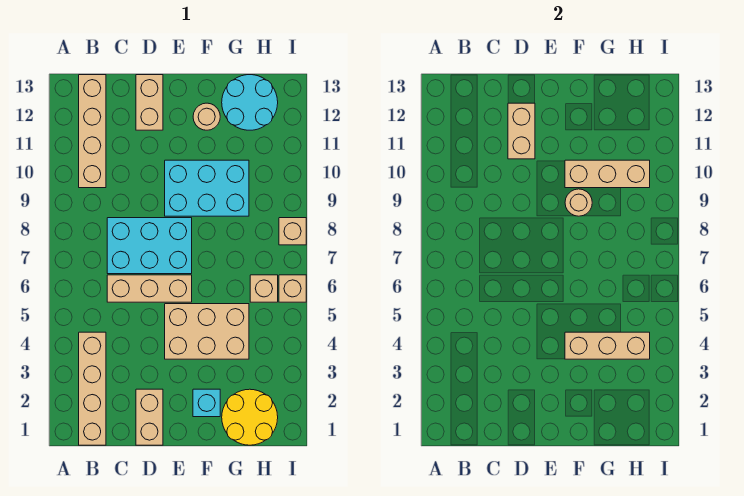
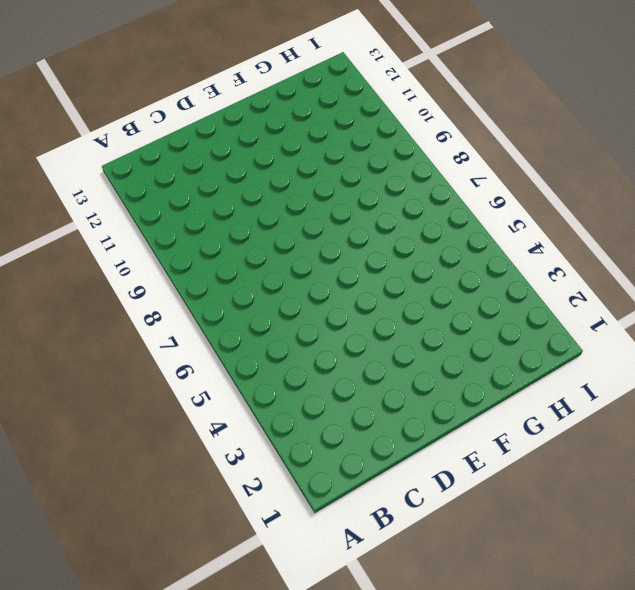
none -> tan brick B1:B4 level 1
none -> tan brick B10:B13 level 1
none -> tan brick C6:E6 level 1

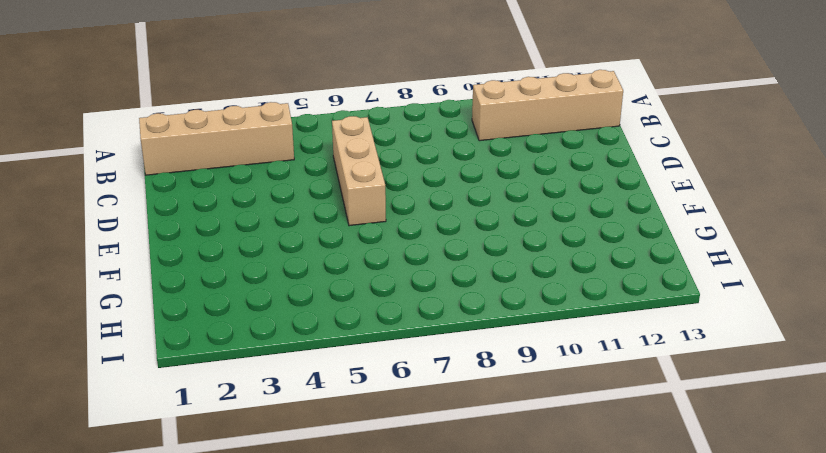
none -> cyan brick C7:E8 level 1
none -> tan brick D1:D2 level 1
none -> tan brick D12:D13 level 1

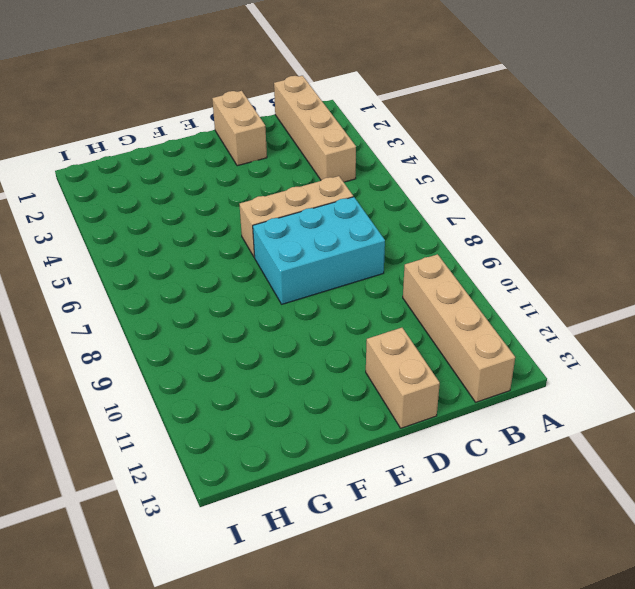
none -> tan brick E4:G5 level 1
none -> cyan brick E9:G10 level 1
none -> cyan brick F2 level 1

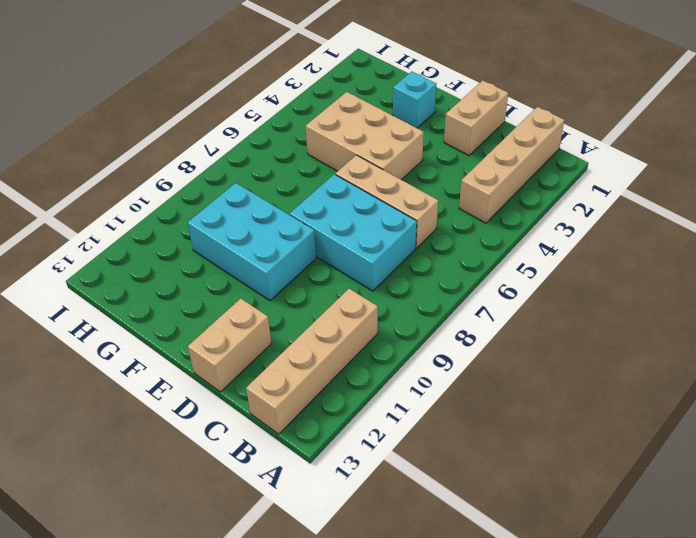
none -> tan round brick F12 level 1
none -> yellow round brick G1:H2 level 1
none -> cyan round brick G12:H13 level 1

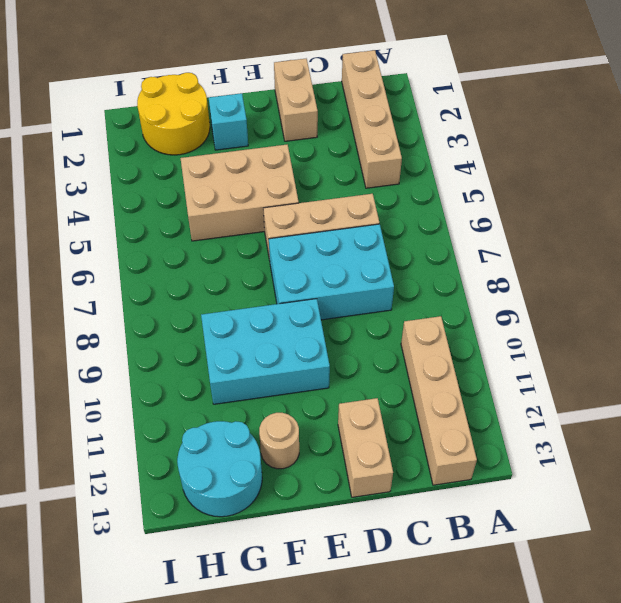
none -> tan brick H6 level 1
none -> tan brick I6 level 1
none -> tan brick I8 level 1

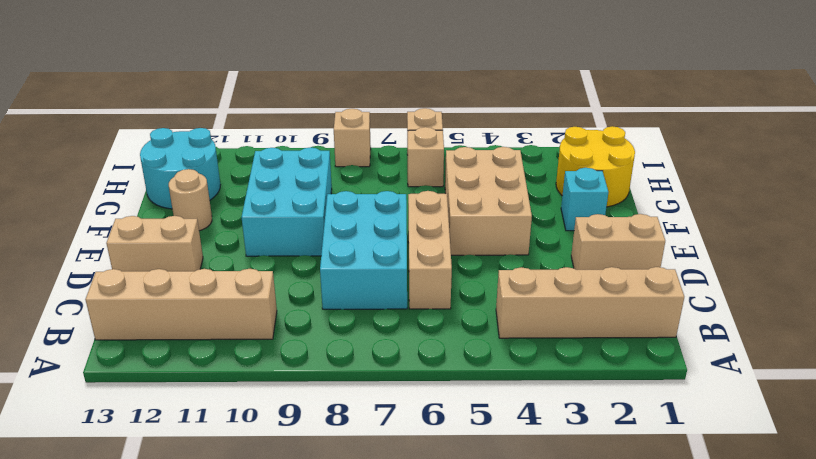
none -> tan brick D11:D12 level 2
none -> tan brick F4:H4 level 2
none -> tan round brick F9 level 2

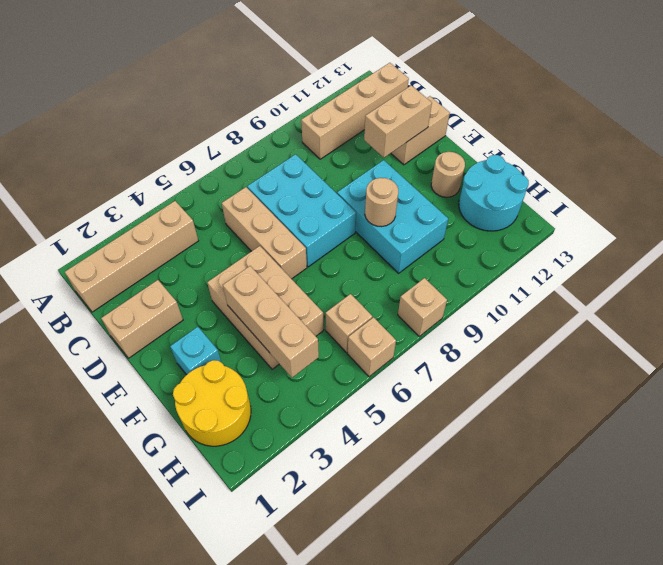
none -> tan brick F10:H10 level 2

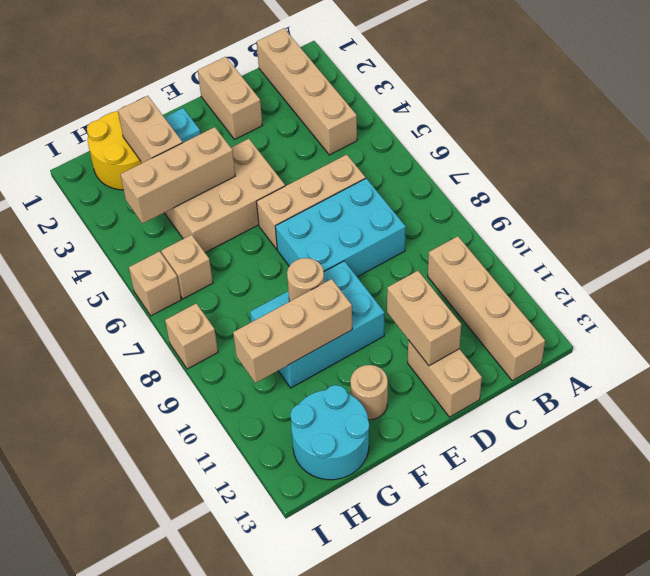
tan brick G2:G3 level 2 -> none

